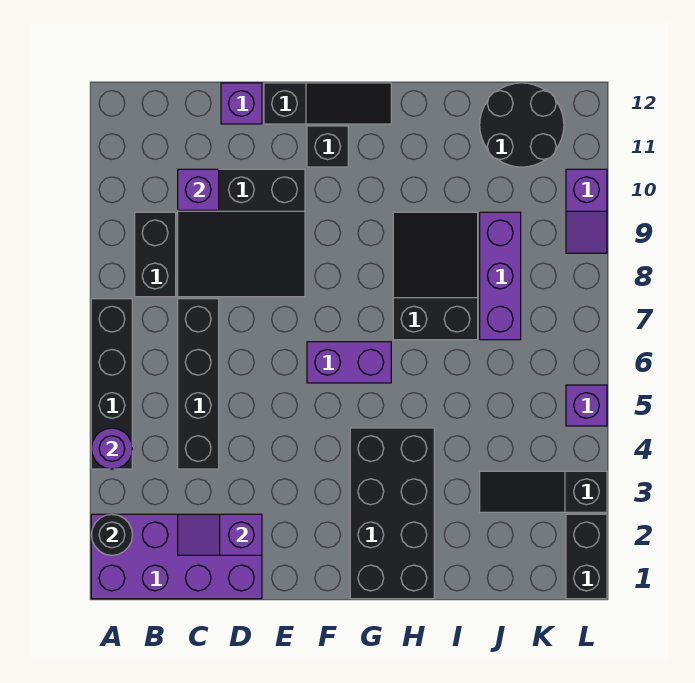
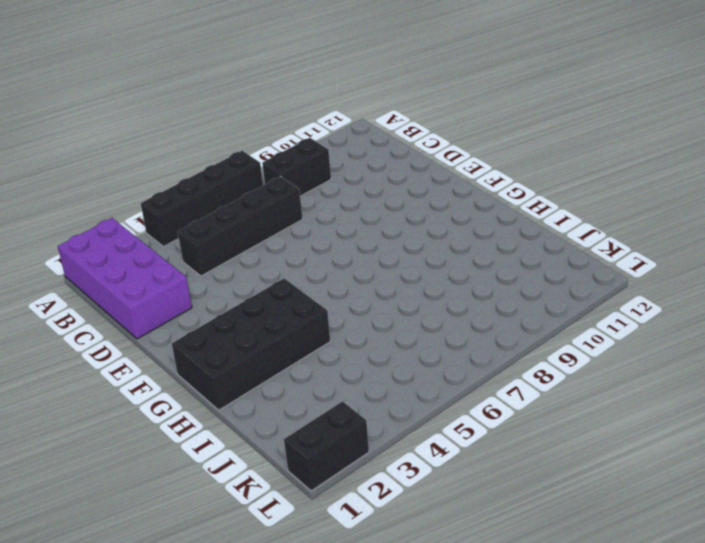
none -> black slope C8:E10 level 1 top 10
none -> purple brick D12 level 1
none -> black slope E12:G12 level 1 top E

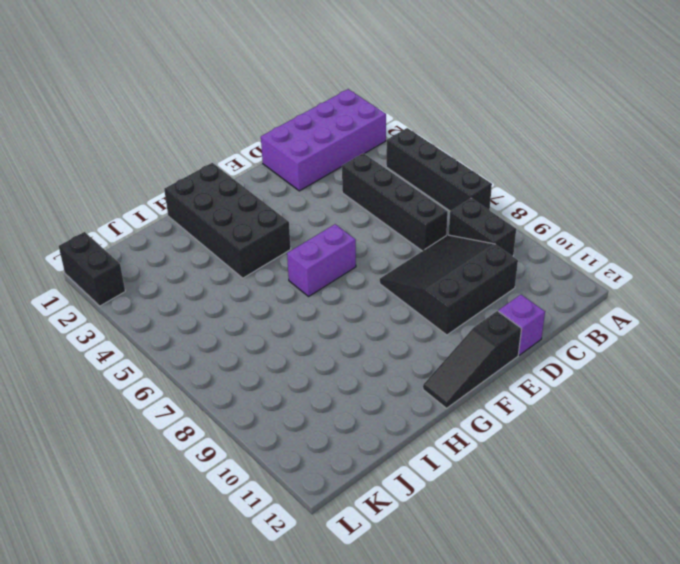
none -> black brick F11 level 1
none -> black slope H7:I9 level 1 top 7
none -> black slope J3:L3 level 1 top L

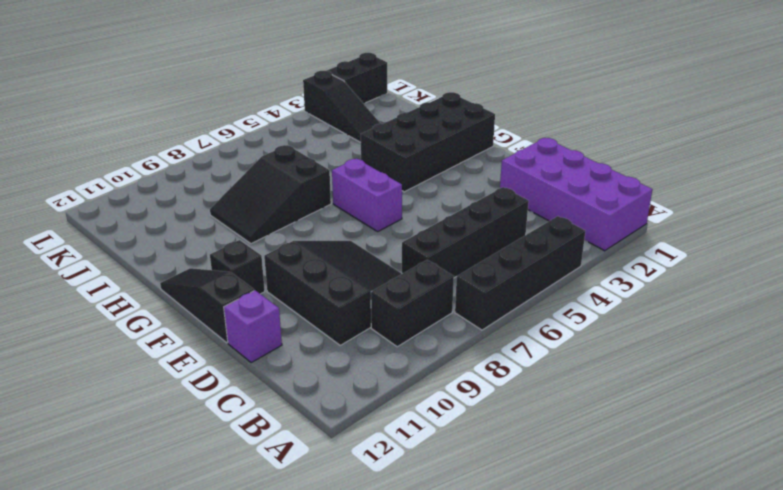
none -> purple brick J7:J9 level 1
none -> black round brick J11:K12 level 1
none -> purple brick L5 level 1

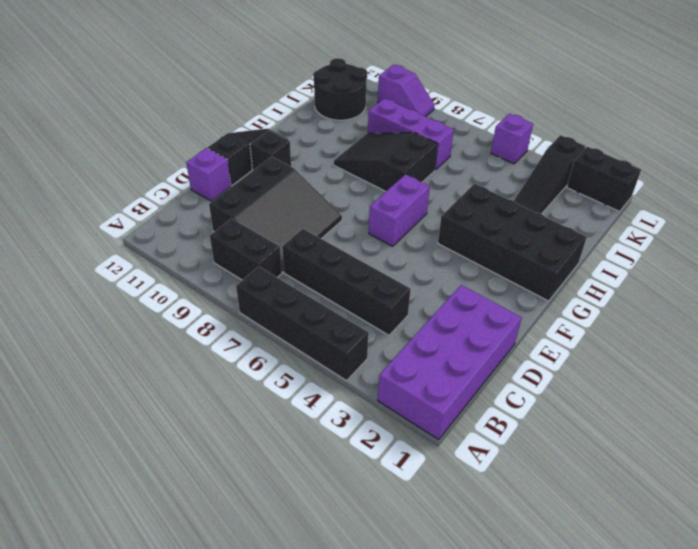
none -> black round brick A2 level 2
none -> purple round brick A4 level 2
none -> purple slope C2:D2 level 2 top D

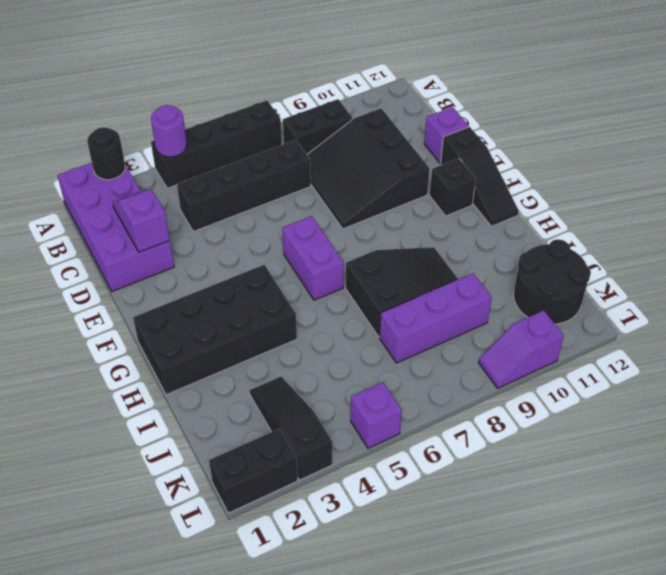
none -> purple brick C10 level 2

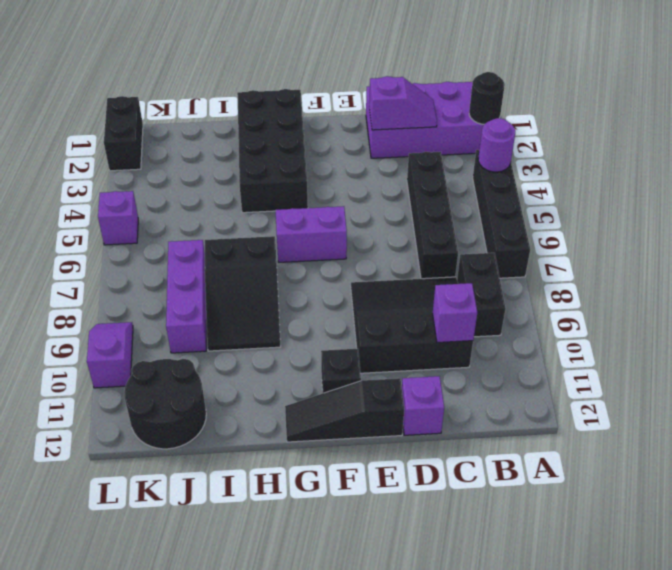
none -> black slope J3:L3 level 1 top L

